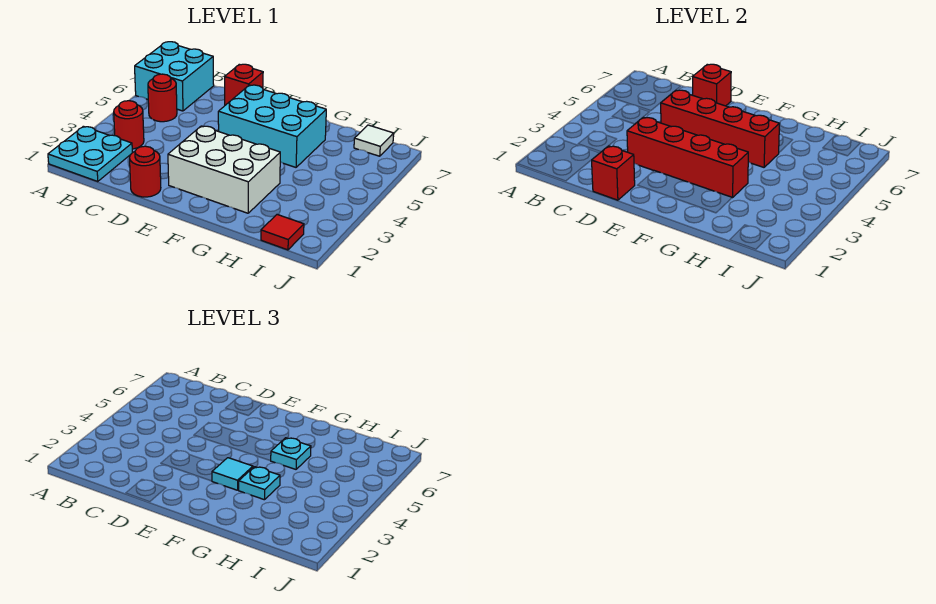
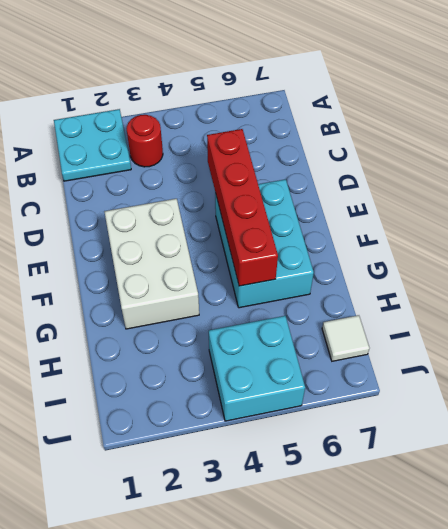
cyan brick I4:J5 level 1 -> cyan brick A6:B7 level 1
none -> red round brick B5 level 1
none -> red round brick D1 level 1
none -> red brick D7 level 1

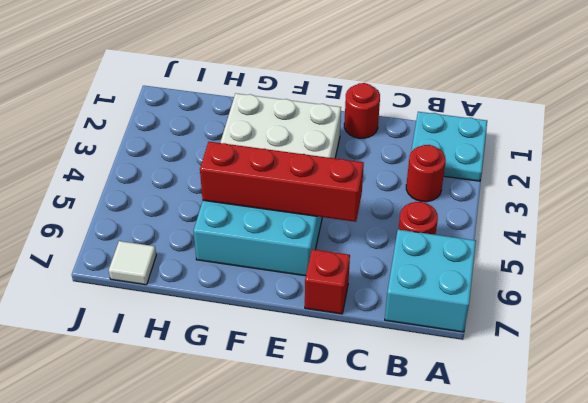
none -> red tile I1 level 1
none -> red brick D1 level 2
none -> red brick D3:G3 level 2

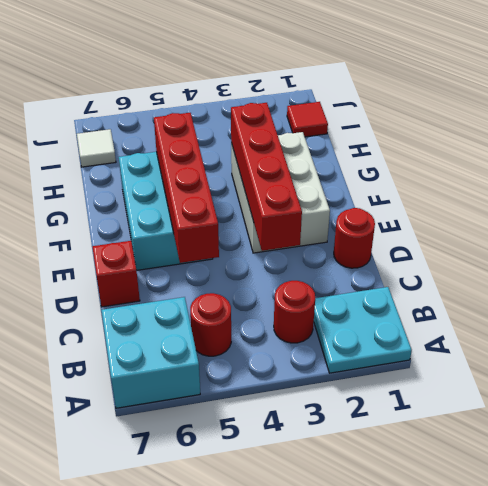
none -> red brick D1 level 2
none -> red brick D7 level 2
none -> cyan tile F3 level 3

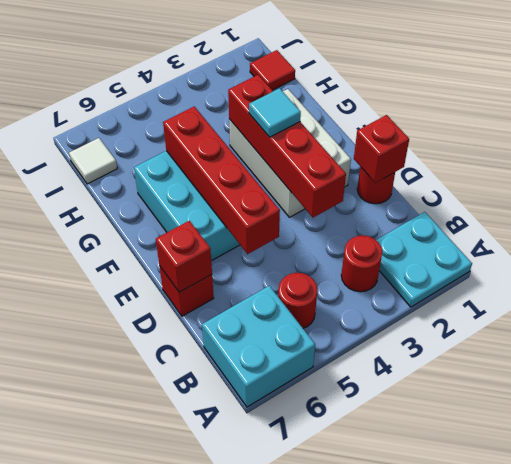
none -> cyan plate G3 level 3
none -> cyan plate G5 level 3

